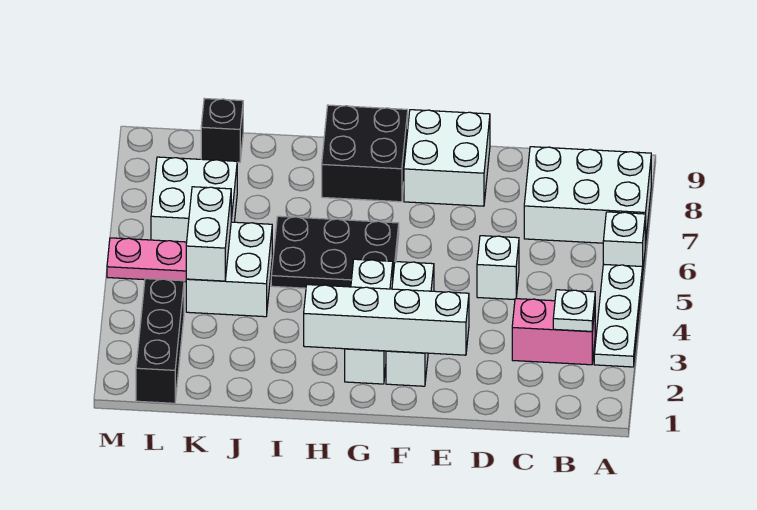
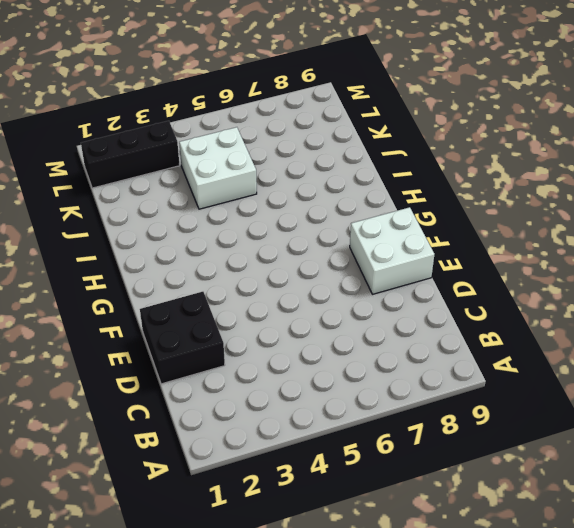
black brick D1:E2 level 1 -> black brick G8:H9 level 1
none -> white plate A3:A5 level 1
none -> white brick A6 level 1
none -> white brick A7:C8 level 1

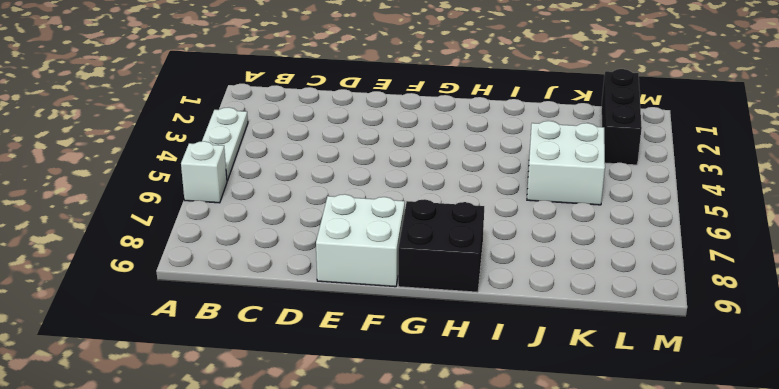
none -> white brick A7:C8 level 1
none -> pink brick B3:C3 level 1
none -> white brick D5 level 1

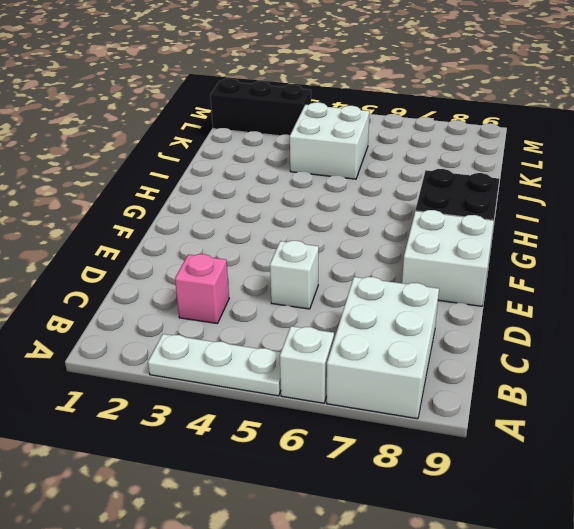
pink brick C3 level 1 -> pink brick B3:C3 level 1
none -> white brick F2:F4 level 1
none -> white brick G2:G4 level 1
none -> black plate G5:I6 level 1

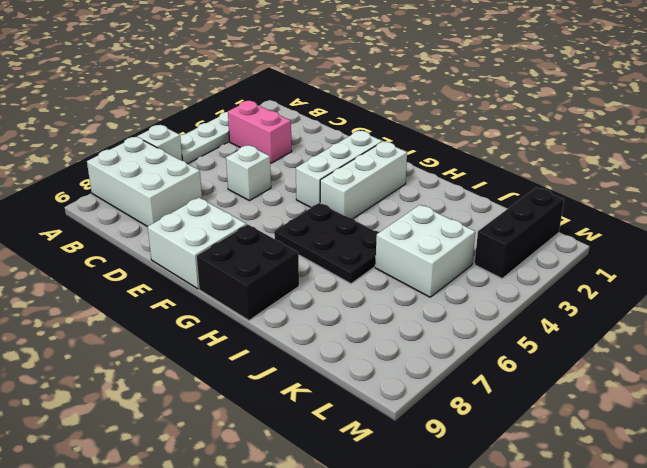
none -> white brick K6:L7 level 1
none -> black brick K9 level 1
none -> pink plate L5:M5 level 1

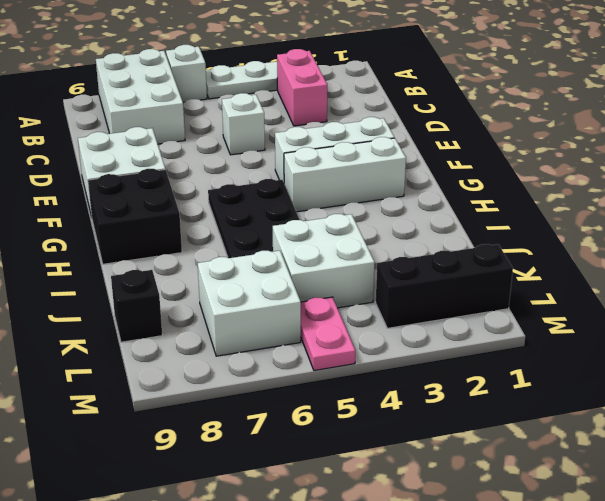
none -> white plate B3 level 2
none -> white brick E2:H2 level 2
none -> white brick K4:K5 level 2

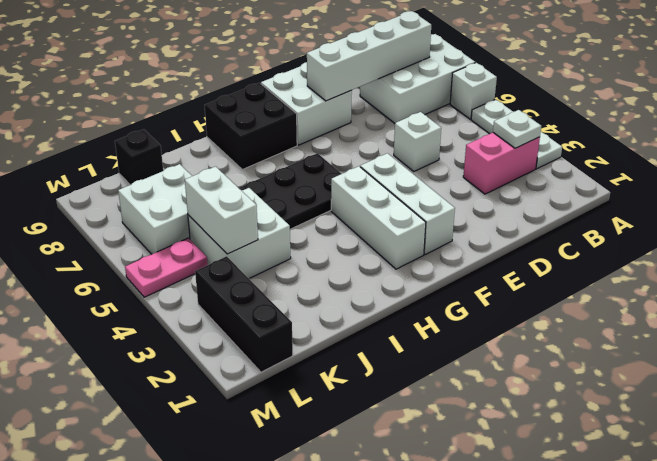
white brick B8:E8 level 2 -> white brick E2:H2 level 2

